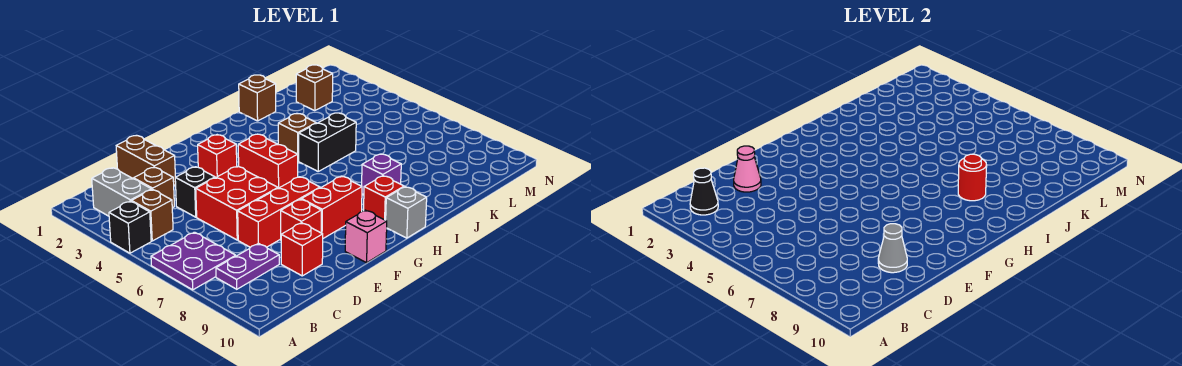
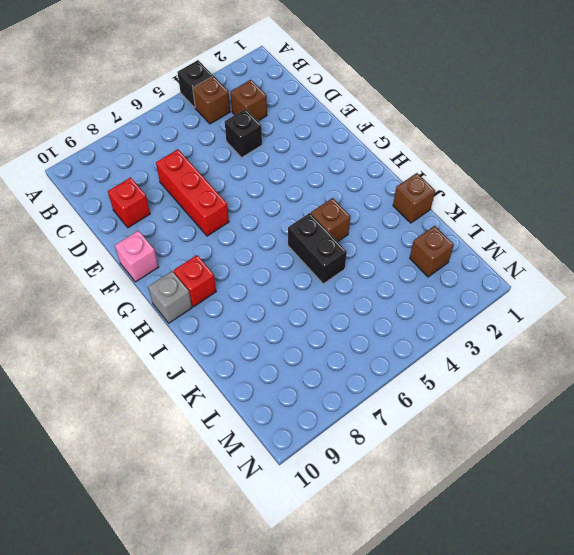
none -> purple plate A6:B7 level 1
none -> grey brick B2:B3 level 1
none -> purple plate B8:C8 level 1

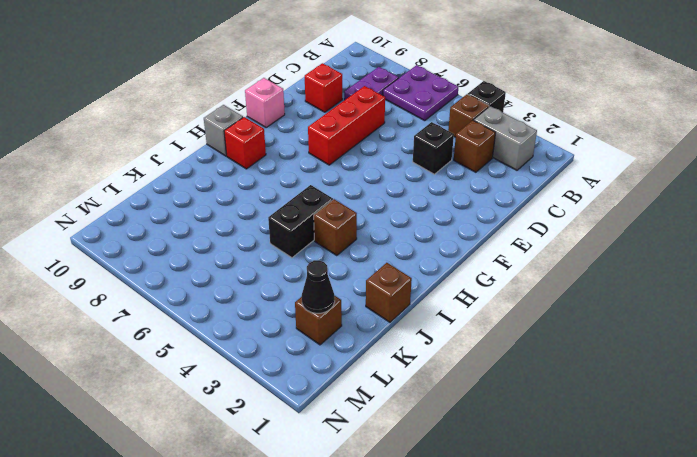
black cone L2 level 2 -> black cone B2 level 2
none -> brown brick D1:D2 level 1
none -> red brick D5:E6 level 1
none -> red brick E8 level 1

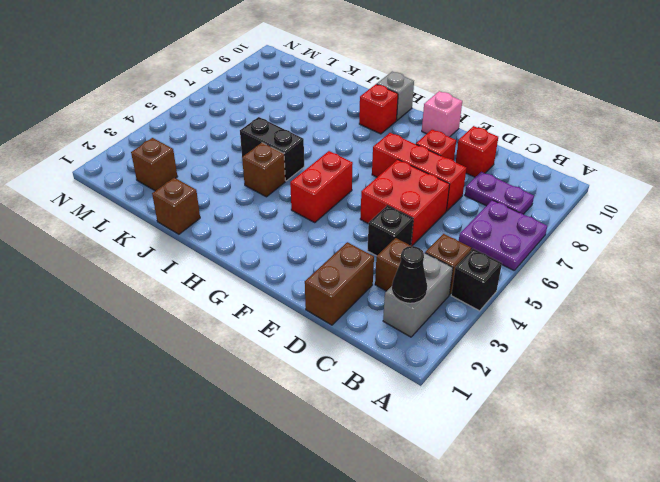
none -> red brick F3 level 1
none -> red brick F8:G8 level 1
none -> purple brick I8 level 1

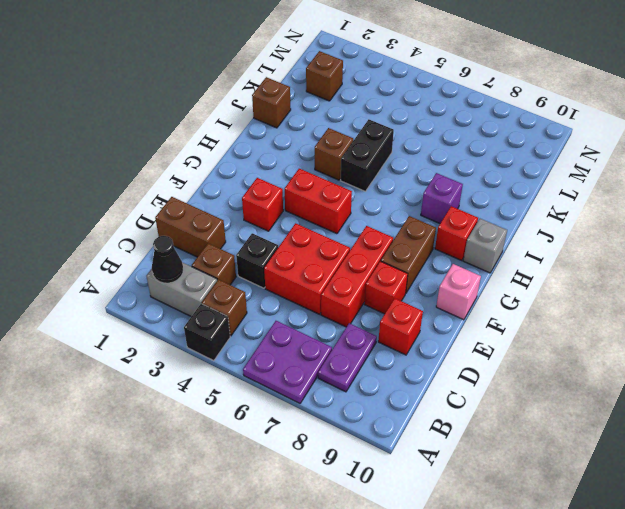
brown brick F8:G8 level 1 -> red brick F8:G8 level 1
none -> pink cone D2 level 2
none -> grey cone D9 level 2
none -> red round brick I8 level 2

